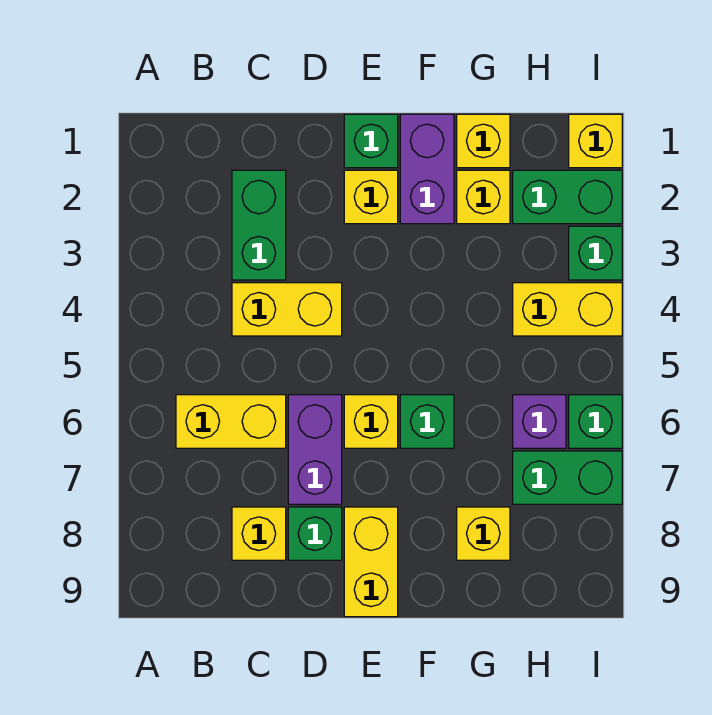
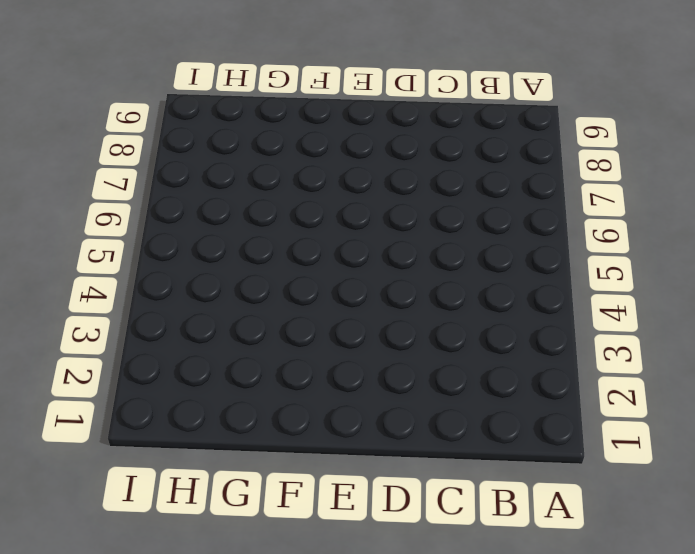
none -> yellow brick B6:C6 level 1
none -> green brick C2:C3 level 1
none -> yellow brick C4:D4 level 1

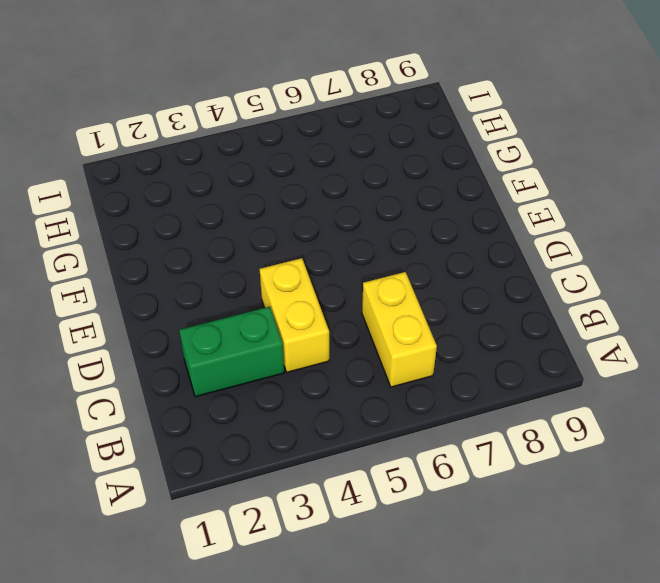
none -> yellow brick C8 level 1
none -> purple brick D6:D7 level 1
none -> green brick D8 level 1

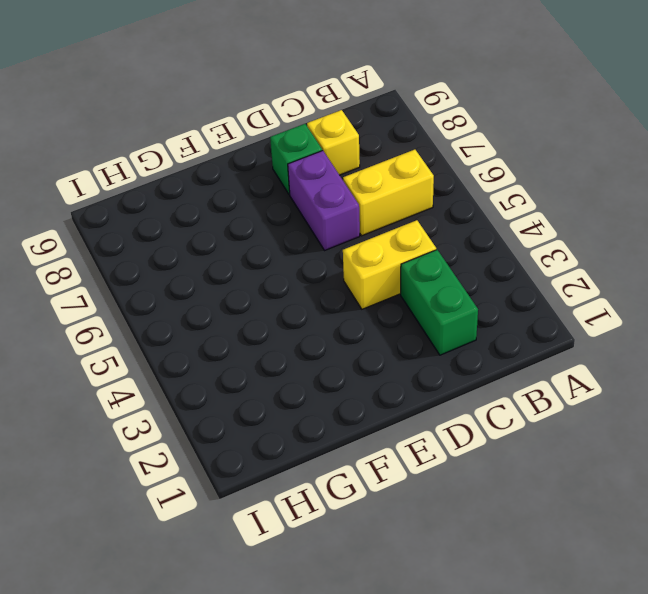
none -> green brick E1 level 1
none -> yellow brick E2 level 1
none -> yellow brick E6 level 1

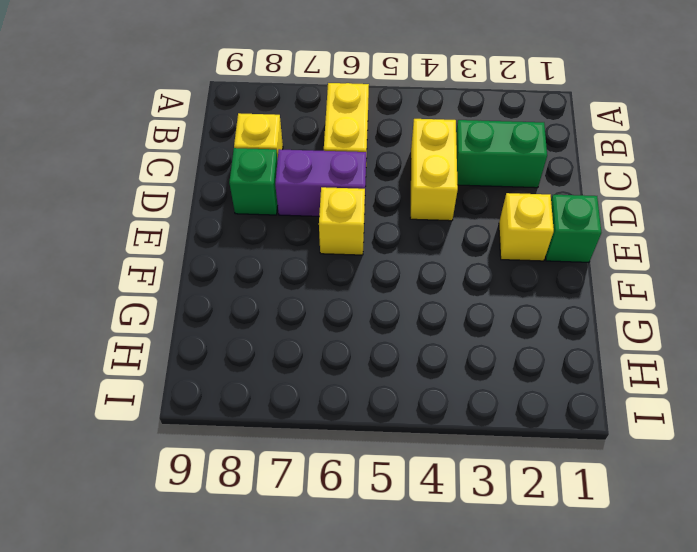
none -> yellow brick E8:E9 level 1
none -> purple brick F1:F2 level 1
none -> green brick F6 level 1

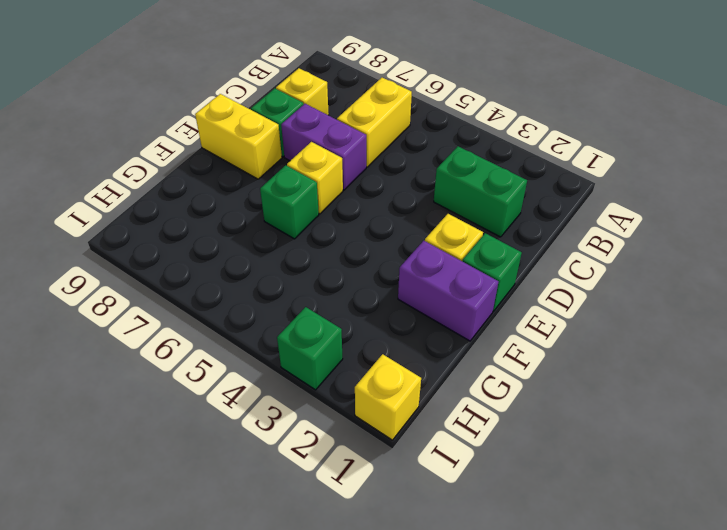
none -> yellow brick C4:D4 level 1
none -> yellow brick G1 level 1
none -> yellow brick G2 level 1

